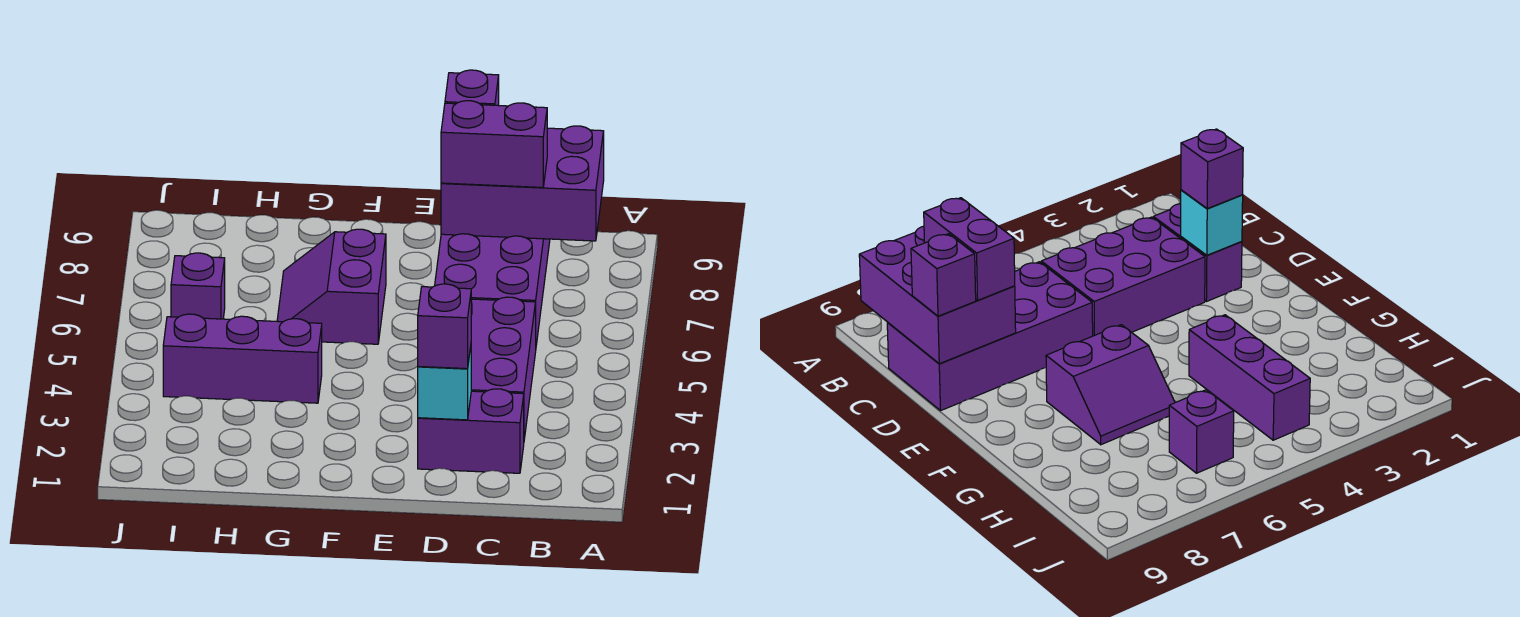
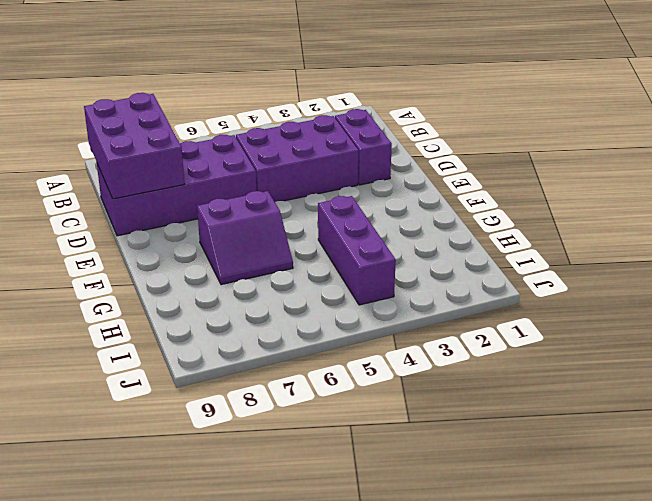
none -> purple brick I6 level 1
none -> cyan brick D2 level 2

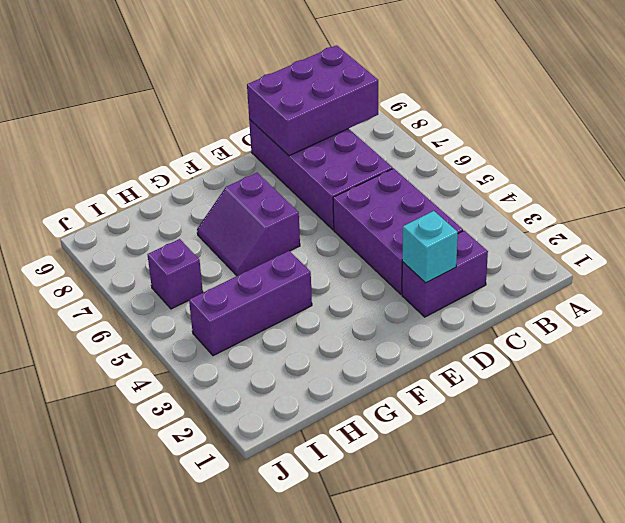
none -> purple brick C8:D8 level 3
none -> purple brick D2 level 3

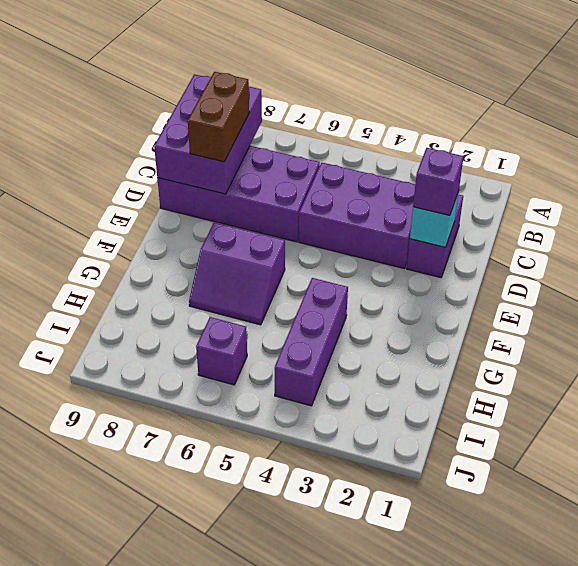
brown brick C8:D8 level 3 -> purple brick C8:D8 level 3
none -> purple brick D9 level 3

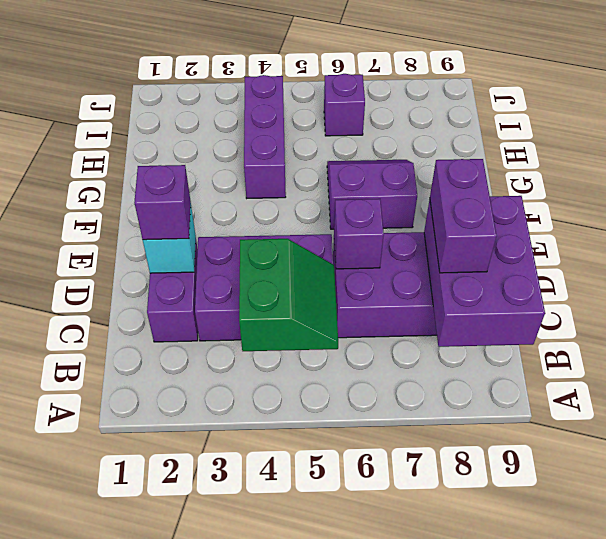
green slope B4:C5 level 2 top 4 -> none
purple brick D6 level 2 -> purple brick D9 level 3

